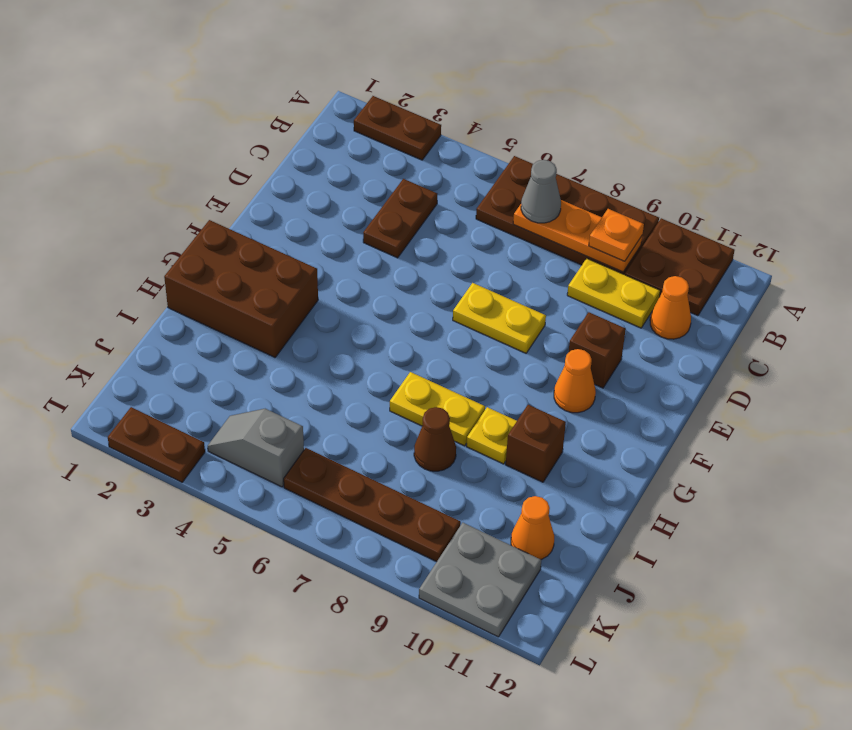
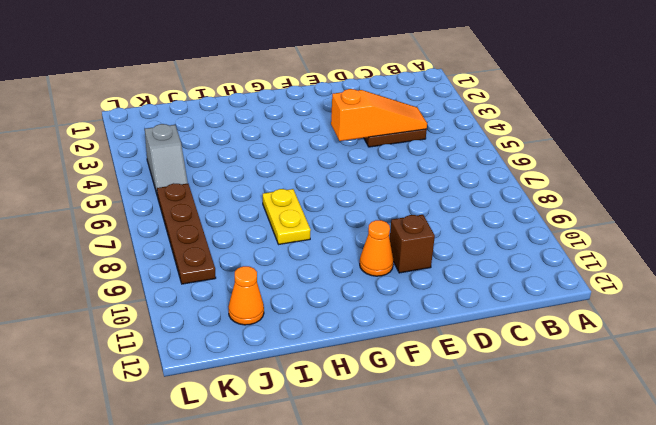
orange slope C4:E4 level 2 top E -> none
grey slope K4:K5 level 1 top 4 -> grey slope K4:K5 level 1 top 5
none -> brown plate A2:A3 level 1
none -> brown plate A6:B9 level 1
none -> brown plate A10:B11 level 1

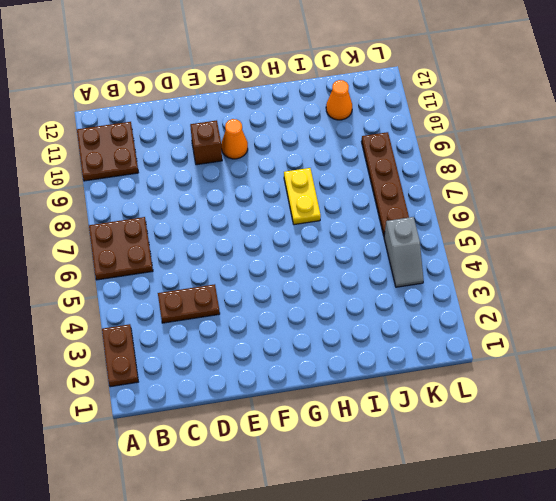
brown plate A6:B7 level 1 -> brown plate A6:B9 level 1
none -> yellow plate C9:C10 level 1
none -> orange cone C11 level 1
none -> yellow plate E7:E8 level 1

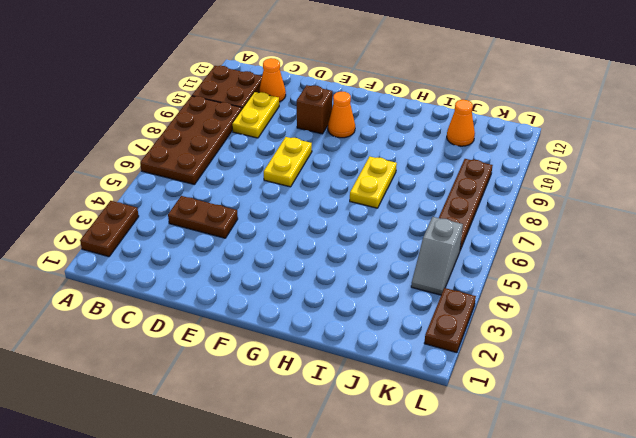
none -> brown brick G1:H3 level 1
none -> yellow plate H9 level 1
none -> brown brick H10 level 1

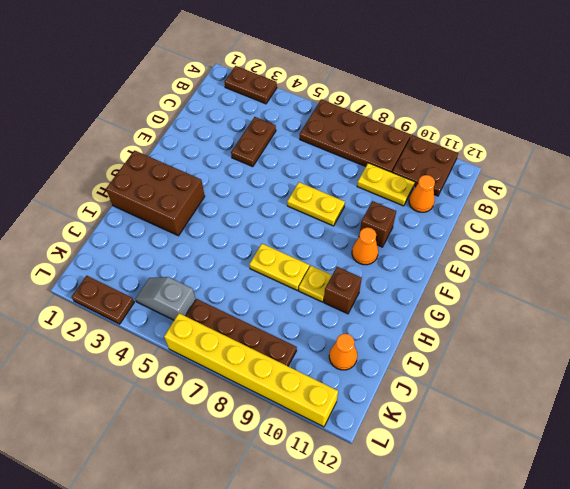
yellow brick L6:L11 level 1 -> grey plate K10:L11 level 1
none -> brown cone I8 level 1
none -> orange plate B7:B9 level 2
none -> grey cone B7 level 3

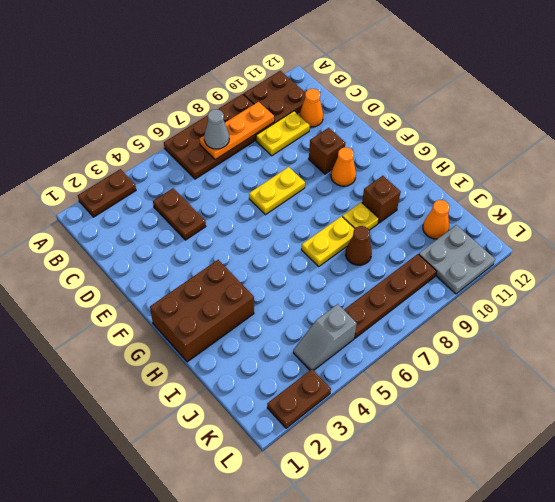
none -> orange plate B9 level 3

